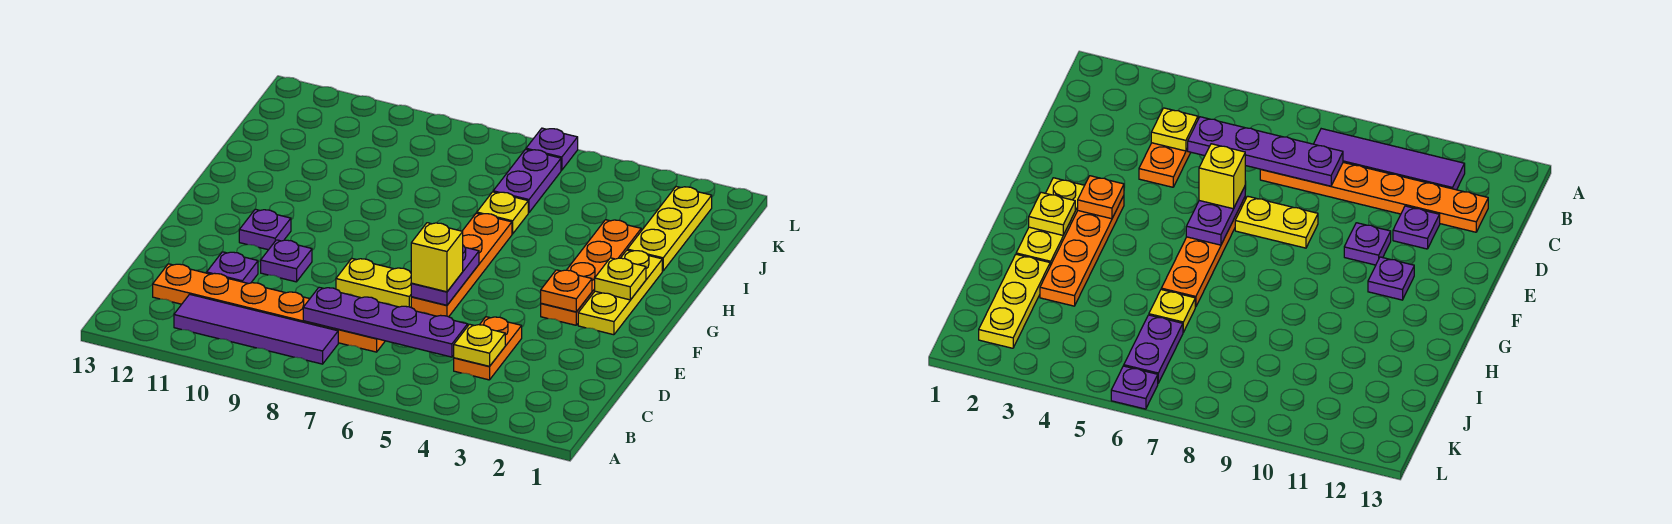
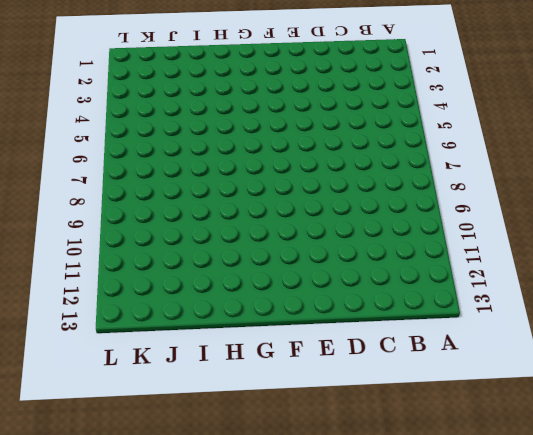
none -> purple tile B8:B11 level 1
none -> orange plate C4:D4 level 1
none -> orange plate C7:C12 level 1

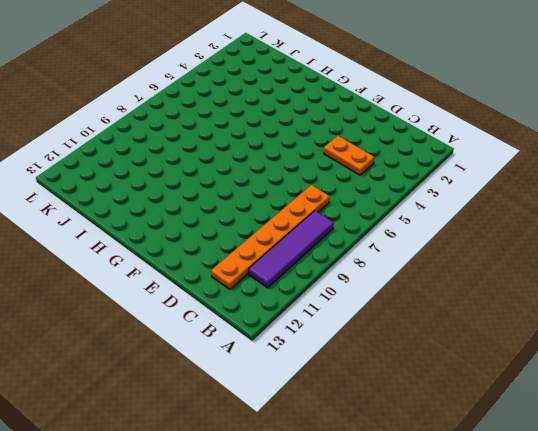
none -> purple plate D11 level 1
none -> orange plate E6:H6 level 1
none -> yellow plate E7:E8 level 1

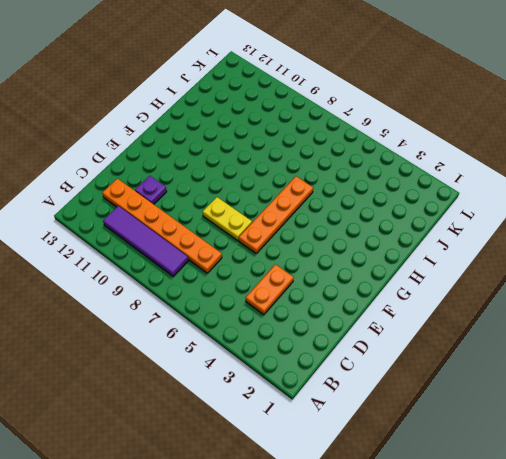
none -> purple plate E10 level 1
none -> yellow plate F2:H2 level 1
none -> orange plate F3:I3 level 1

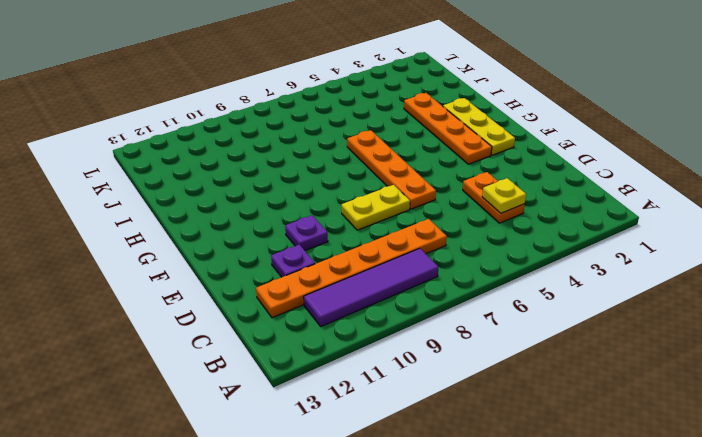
none -> purple plate F11 level 1
none -> yellow plate I2:K2 level 1
none -> yellow plate I6 level 1

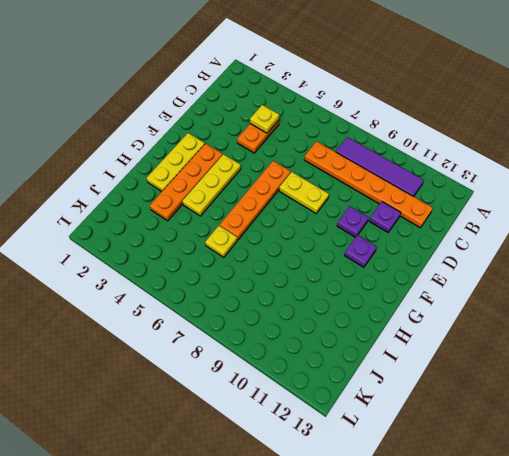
yellow plate F4:H4 level 1 -> yellow plate I2:K2 level 1
none -> purple plate J6:K6 level 1
none -> purple plate L6 level 1
none -> purple plate C5:C8 level 2

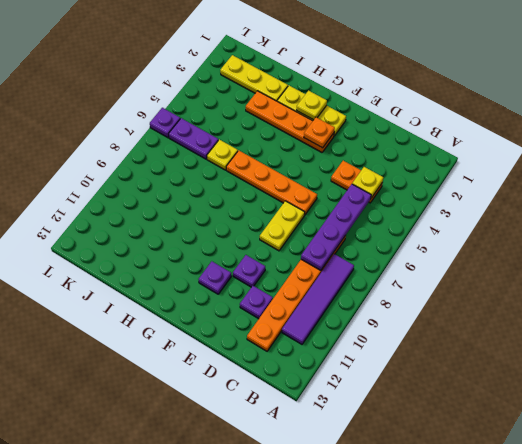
none -> purple plate E6:F6 level 2
none -> yellow brick E6 level 3

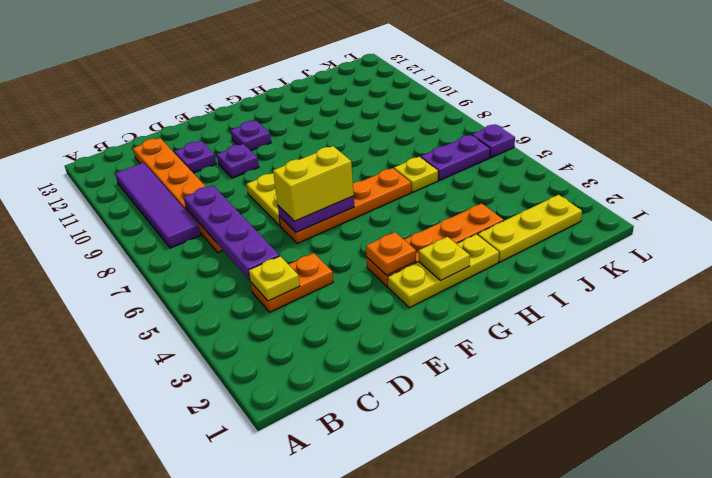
yellow brick E6:F6 level 3 -> yellow brick E6 level 3

